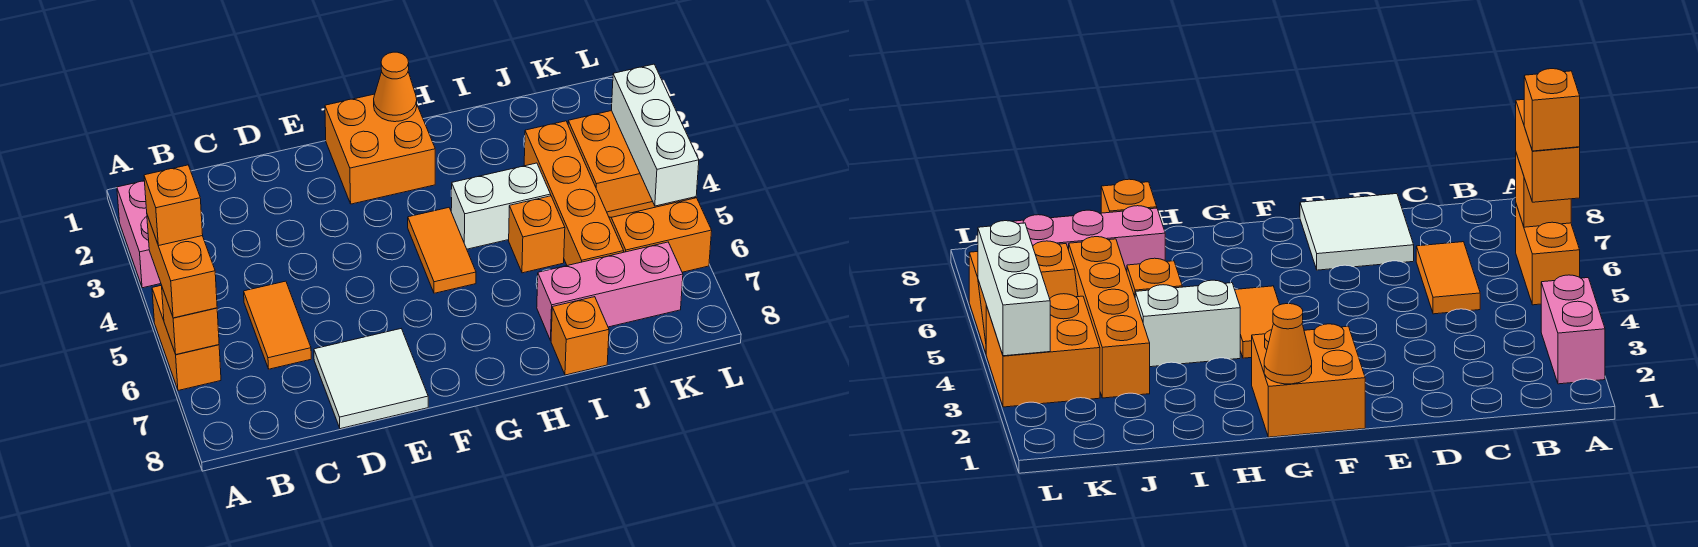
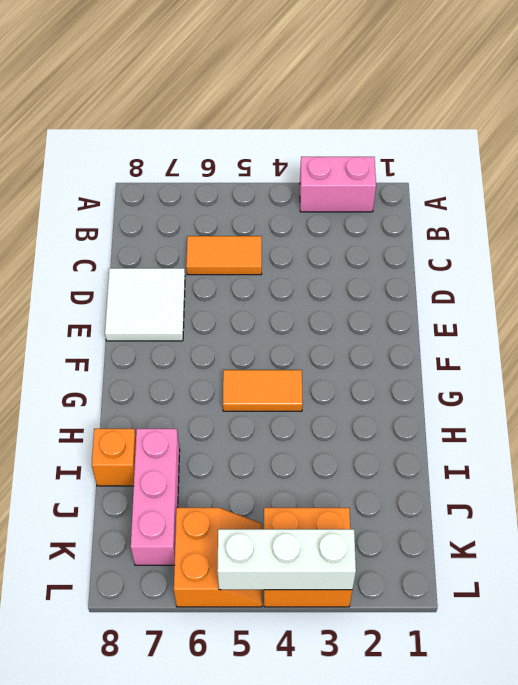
none -> orange brick A5:A6 level 1
none -> orange brick F1:G2 level 1
none -> white brick H4:I4 level 1

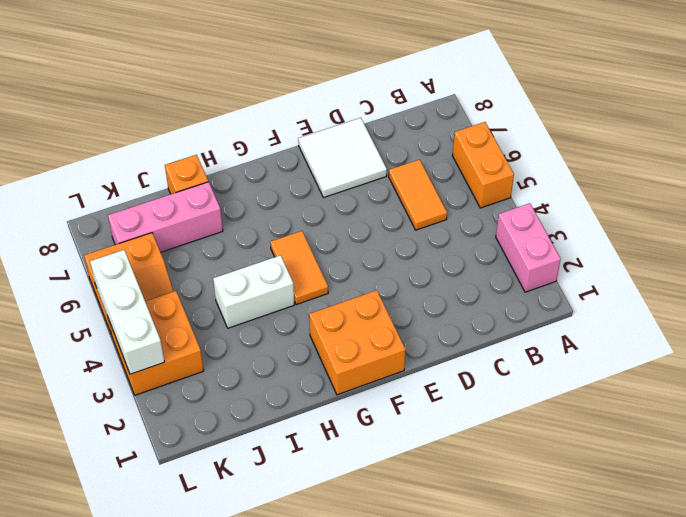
none -> orange brick I5 level 1
none -> orange brick J3:J6 level 1
none -> orange brick A6 level 2

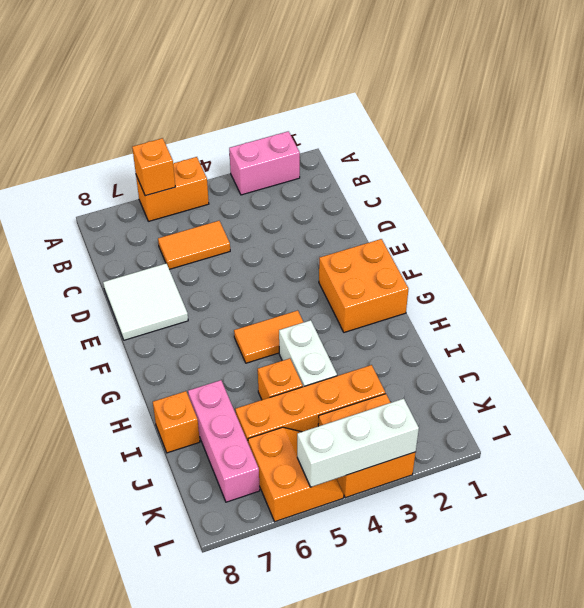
none -> orange cone G1 level 2
none -> orange brick A5:A6 level 3
none -> orange brick A5 level 4

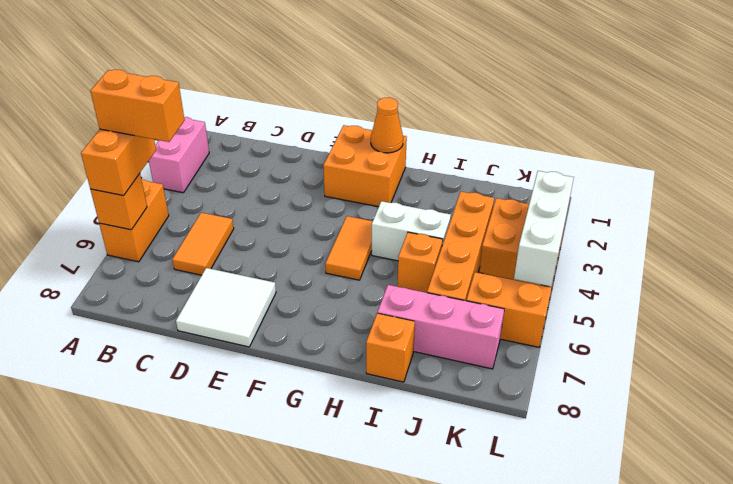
orange brick A5:B5 level 4 -> orange brick A5 level 4

